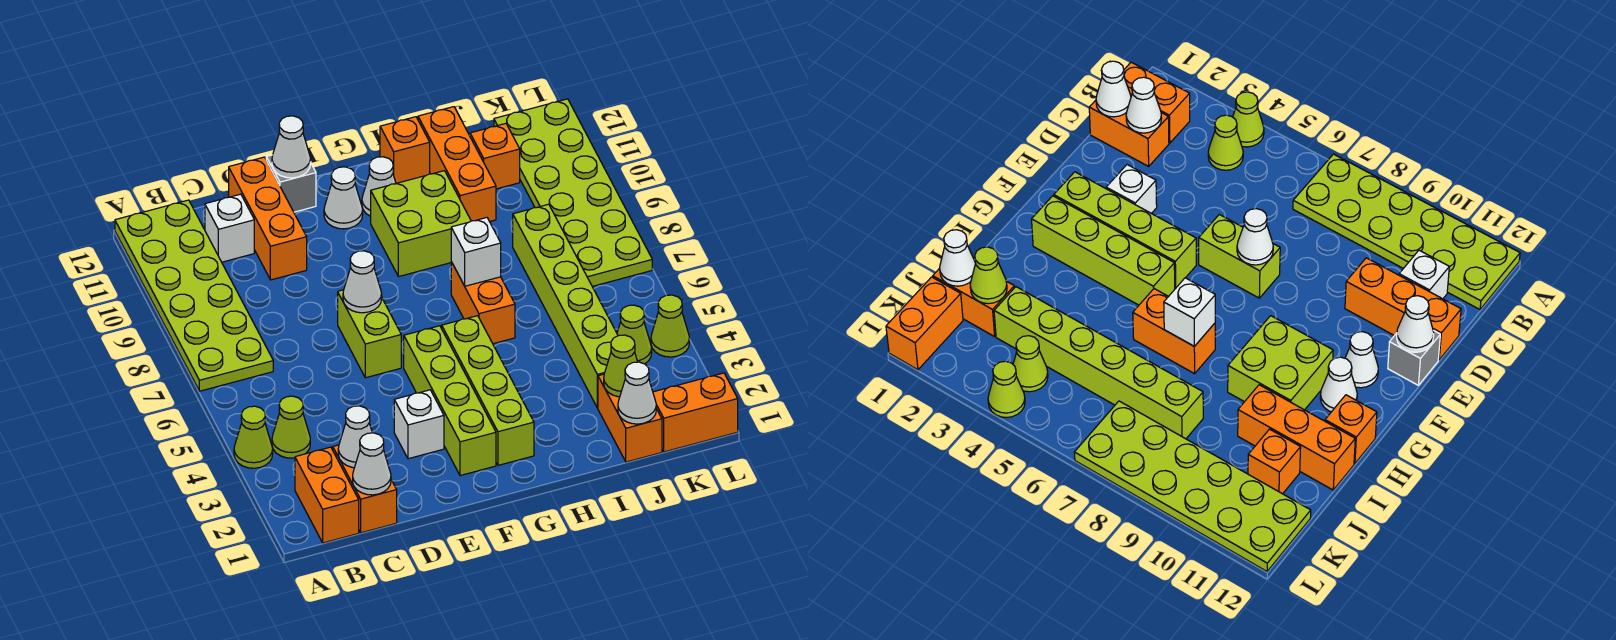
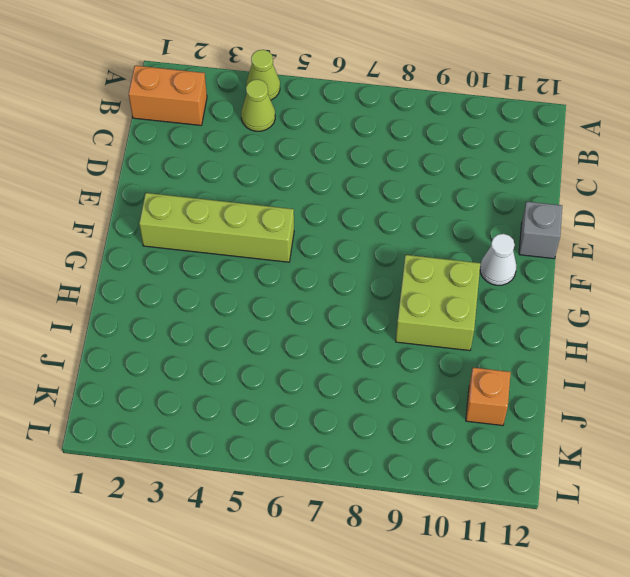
none -> lime plate A7:B12 level 1
none -> orange brick C1:C2 level 1
none -> white brick C11 level 1
none -> orange brick D10:D12 level 1

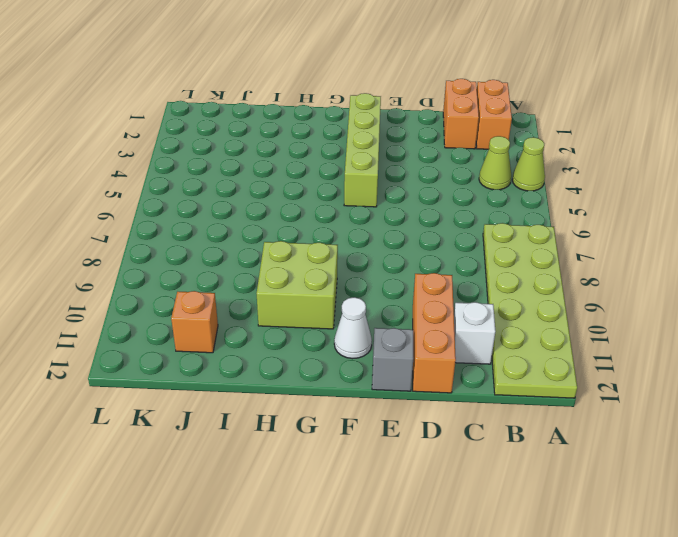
none -> white brick E3 level 1
none -> lime brick E6:E7 level 1
none -> lime brick G2:G5 level 1
none -> white cone G11 level 1

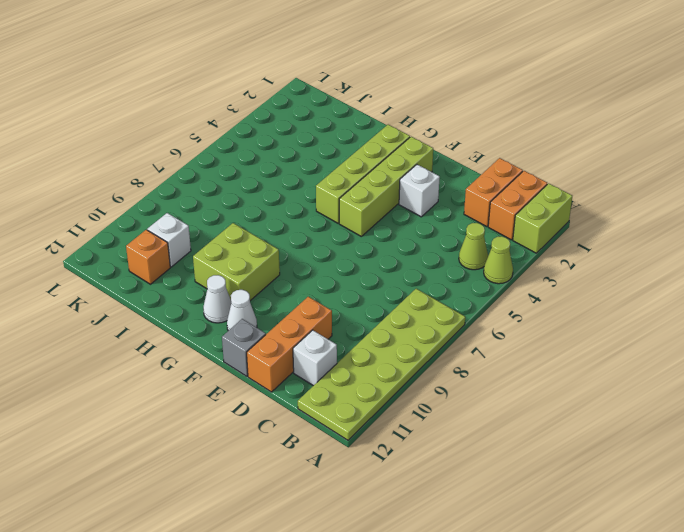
lime brick A1:A2 level 1 -> lime brick E6:E7 level 1
white brick J10 level 1 -> white brick H7 level 2
none -> orange brick H6:H7 level 1
none -> orange brick H12 level 1
none -> orange brick I10:I12 level 1
none -> orange brick J1:J2 level 1

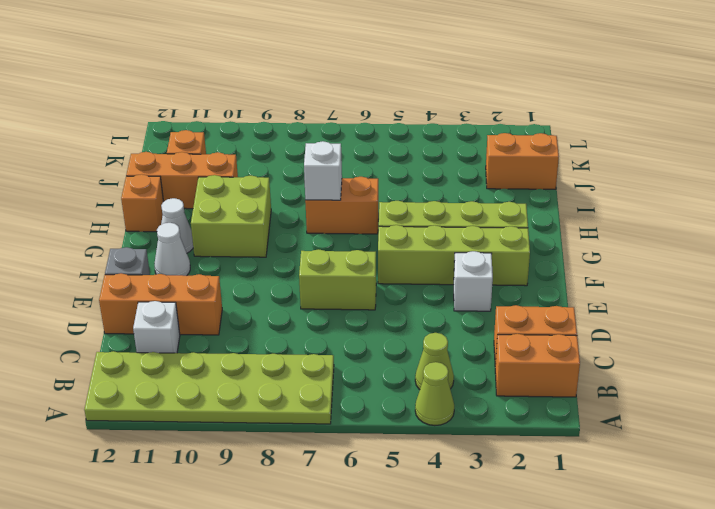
none -> lime brick J3:J8 level 1
none -> orange brick K1:L1 level 1
none -> lime cone K4 level 1
none -> lime plate K7:L12 level 1

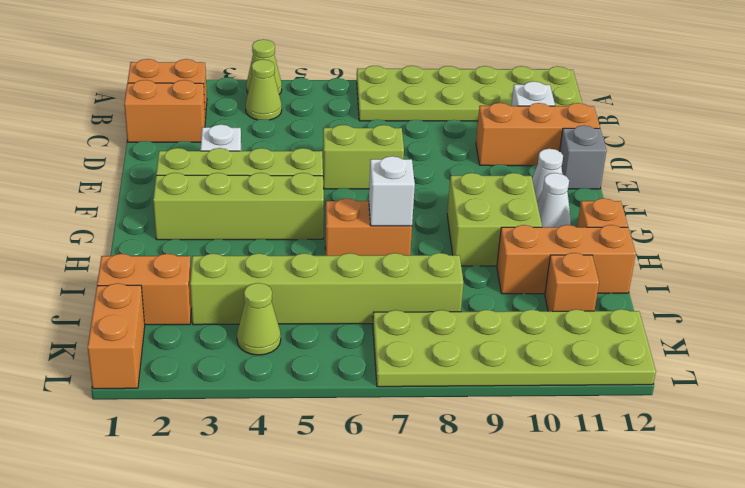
none -> lime cone L4 level 1
none -> white cone C1 level 2
none -> white cone C2 level 2
none -> white cone E7 level 2

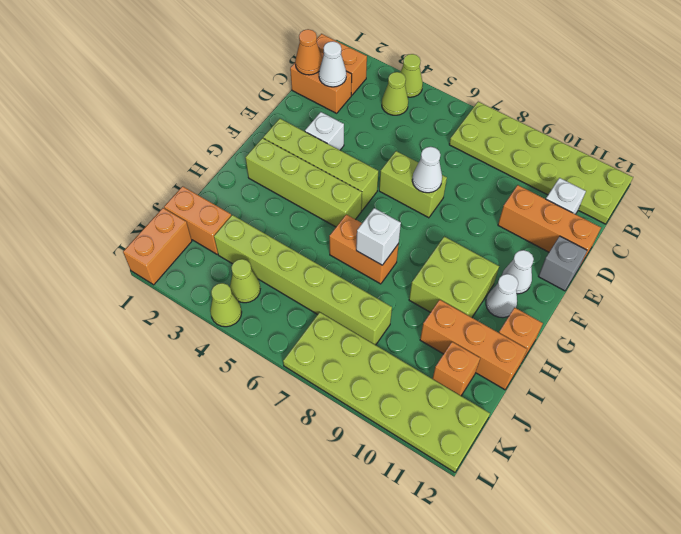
orange cone C1 level 2 -> white cone C1 level 2
none -> white cone E12 level 2
none -> white cone J1 level 2
none -> lime cone J2 level 2

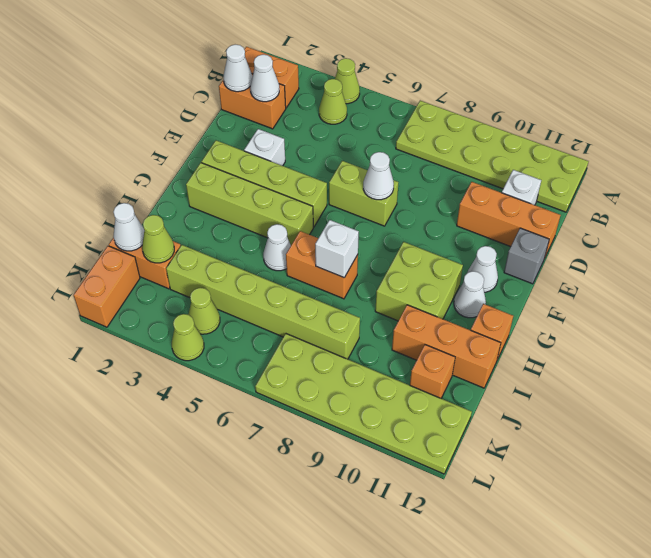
white cone H5 level 1 -> white cone E12 level 2

